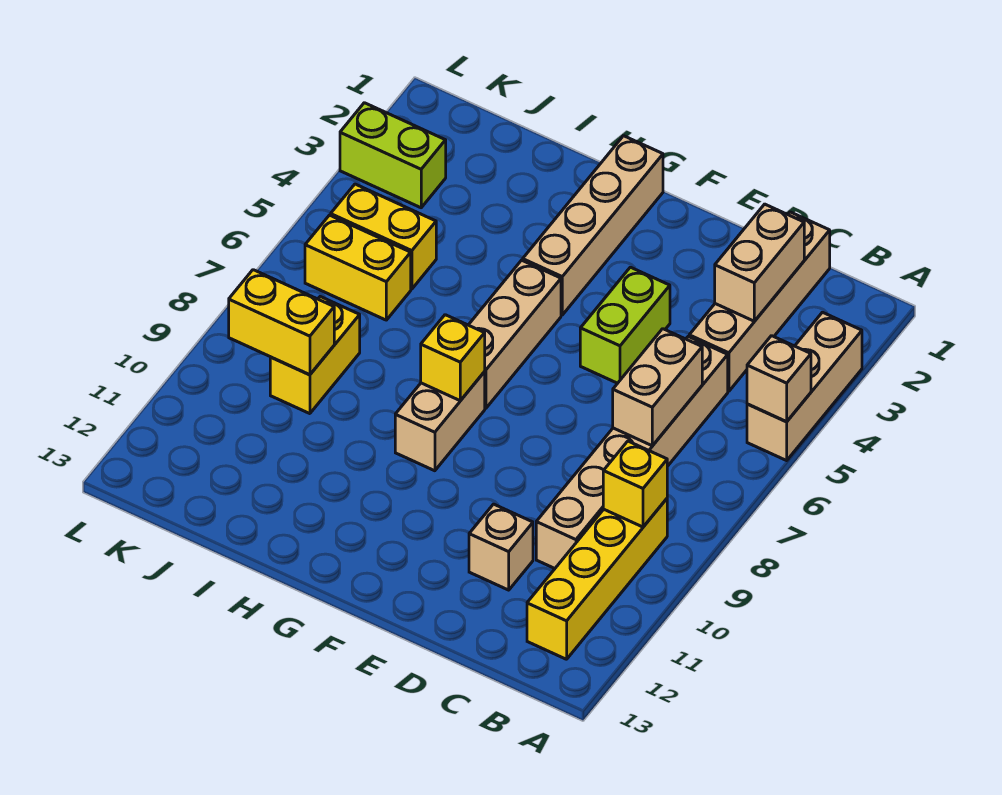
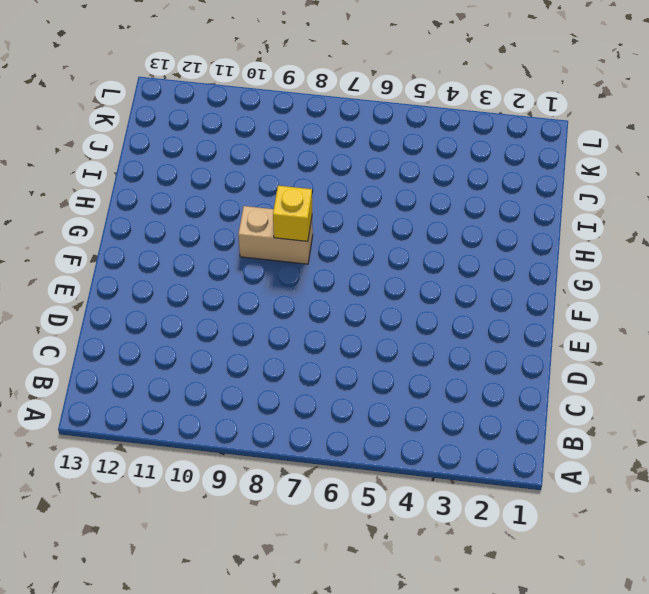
none -> tan brick A3:A5 level 1
none -> yellow brick B9:B12 level 1
none -> tan brick C1:C4 level 1

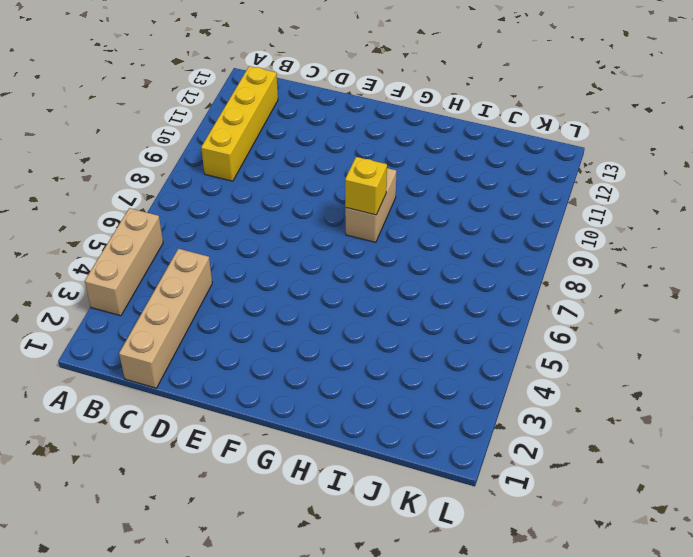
none -> tan brick C5:C10 level 1
none -> tan brick D11 level 1
none -> lime brick E4:E5 level 1

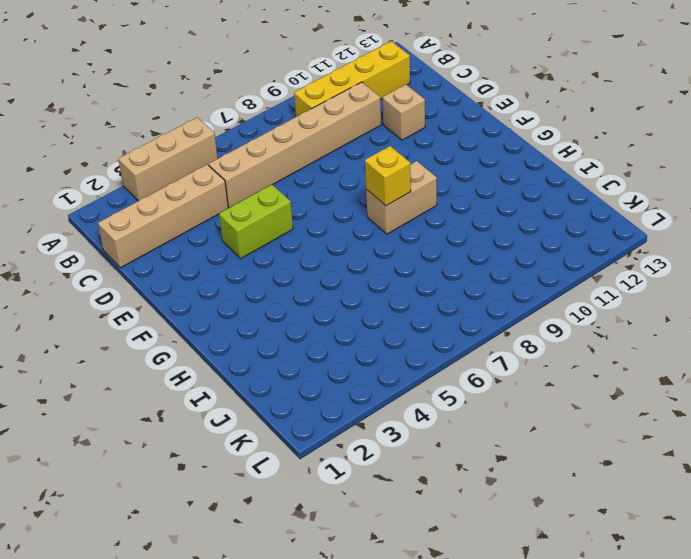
none -> tan brick G1:G4 level 1
none -> tan brick G5:G7 level 1
none -> yellow brick J5:K5 level 1

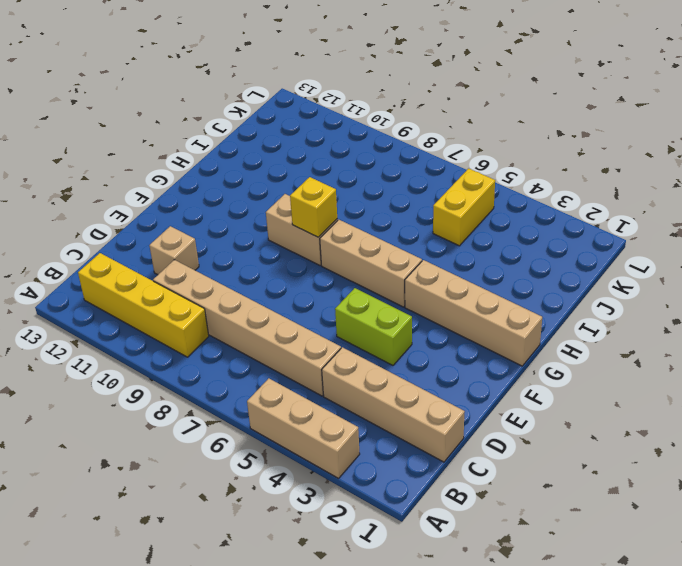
none -> yellow brick J6:K6 level 1
none -> yellow brick J8:J9 level 1
none -> lime brick K3:L3 level 1

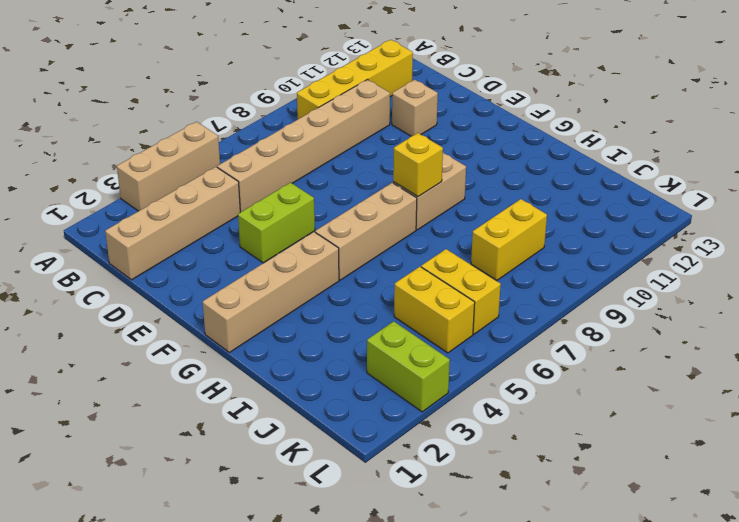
none -> tan brick A5 level 2
none -> yellow brick B9 level 2
none -> tan brick C2:C3 level 2

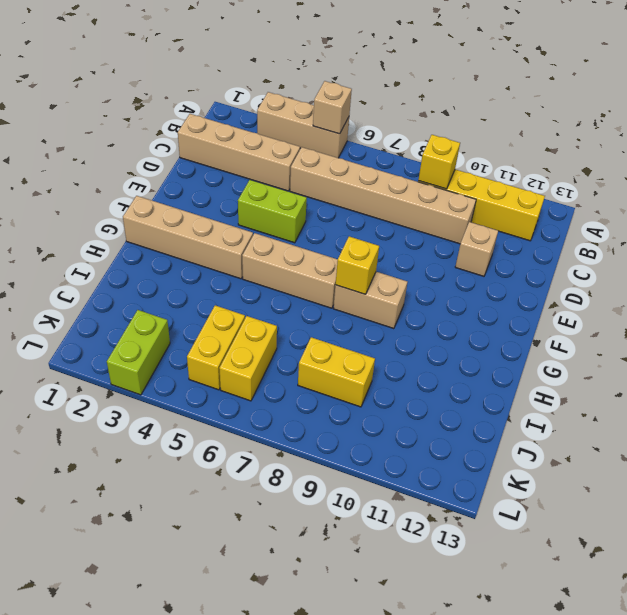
none -> tan brick C2:C3 level 2
none -> tan brick C6:C7 level 2
none -> yellow brick J9:K9 level 2

